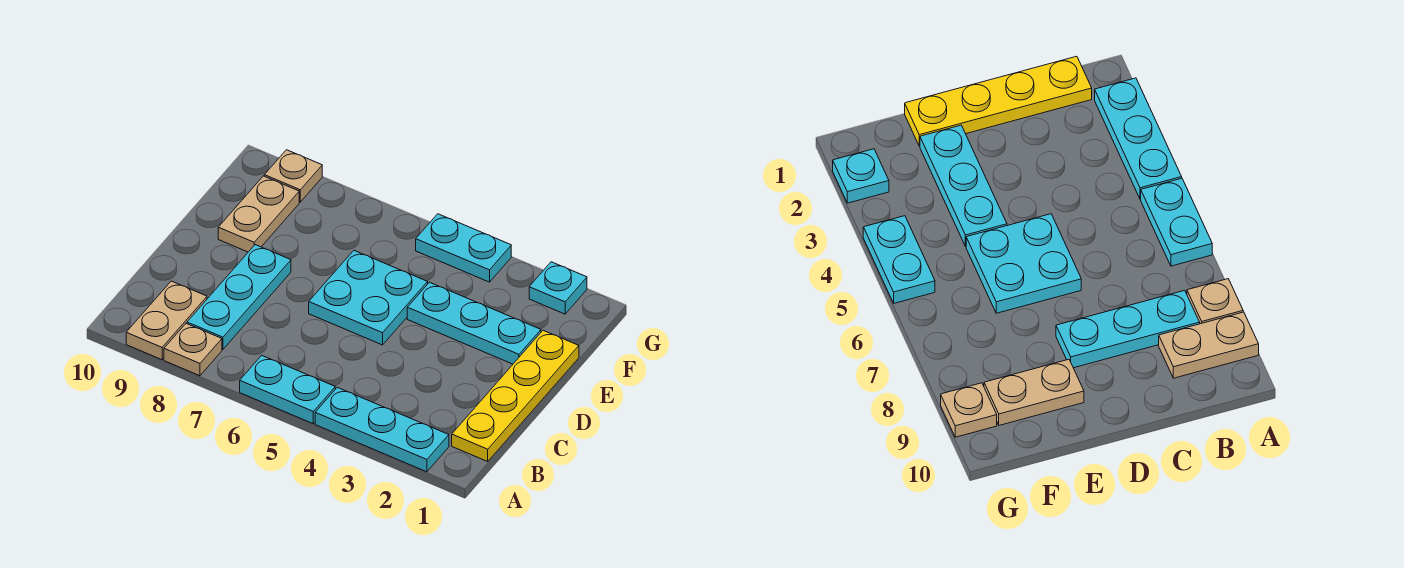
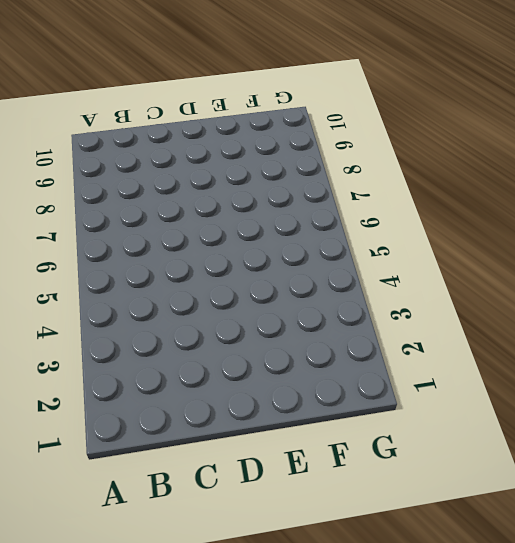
none -> cyan plate A2:A4 level 1
none -> cyan plate A5:A6 level 1
none -> tan plate A8 level 1

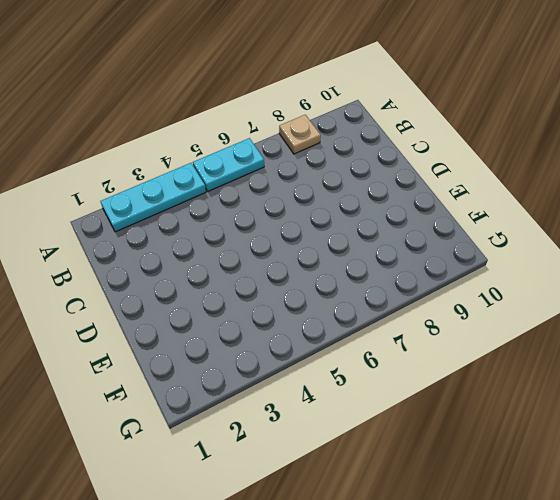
none -> tan plate A9:B9 level 1
none -> yellow plate B1:E1 level 1
none -> cyan plate B8:D8 level 1

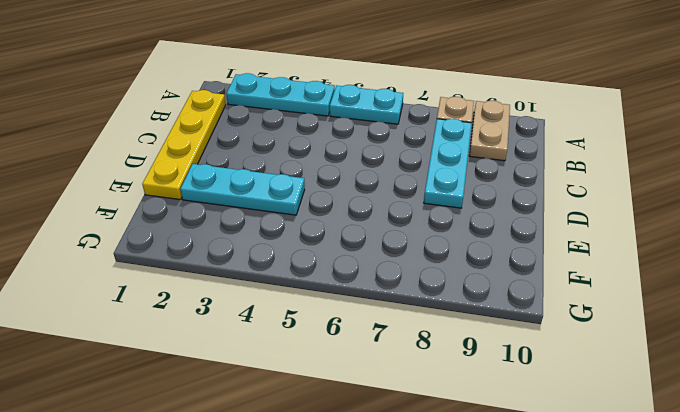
none -> cyan plate D5:E6 level 1
none -> tan plate E9:F9 level 1
none -> cyan plate G2 level 1

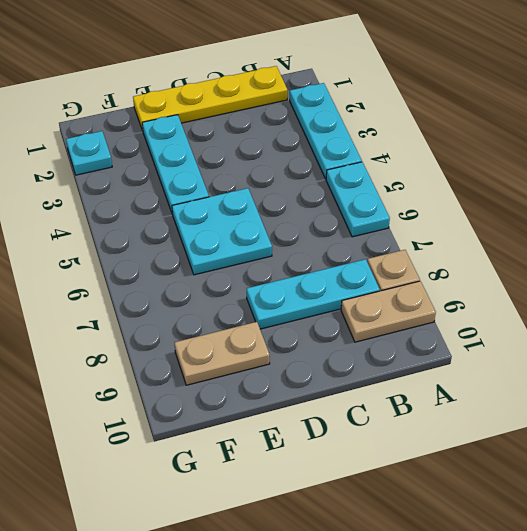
none -> cyan plate G4:G5 level 1
none -> tan plate G9 level 1

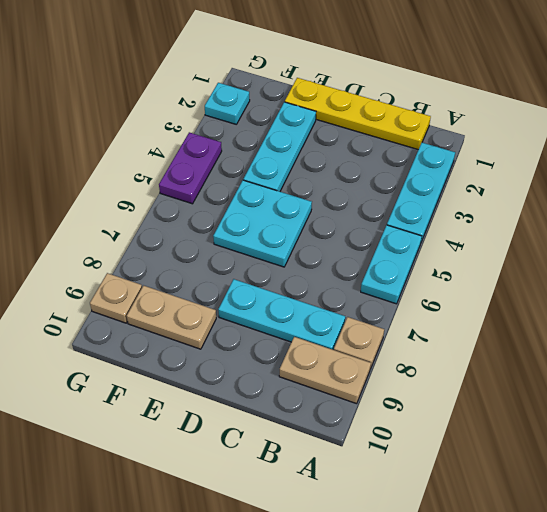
purple plate G4:G5 level 1 -> cyan plate G4:G5 level 1

